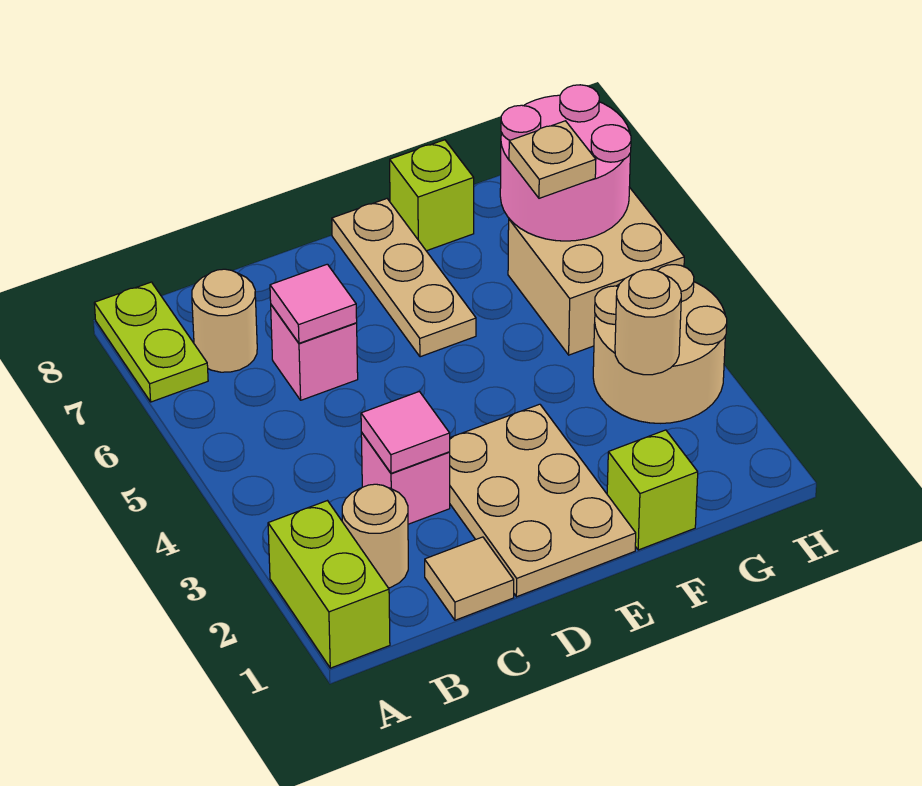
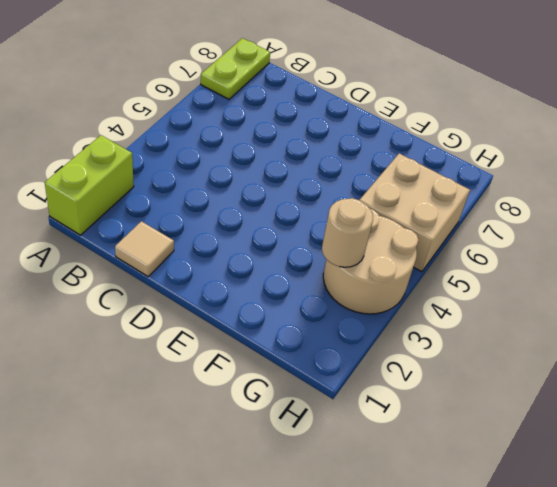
none -> tan round brick B2 level 1
none -> tan round brick B7 level 1
none -> pink brick C3 level 1

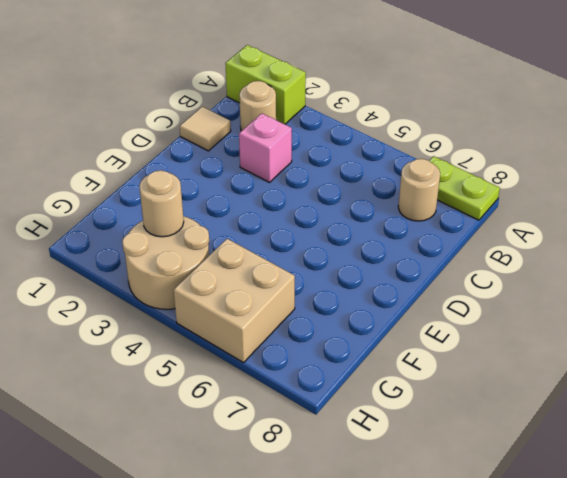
none -> pink brick C6 level 1
none -> tan plate D1:E3 level 1
none -> tan plate E6:E8 level 1

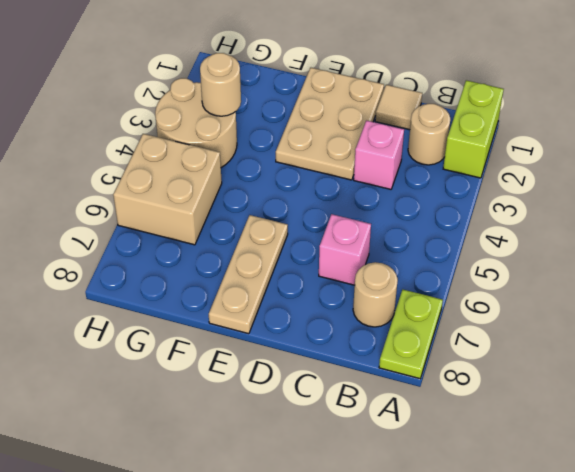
none -> lime brick F1 level 1
none -> lime brick F8 level 1
none -> pink tile C3 level 2

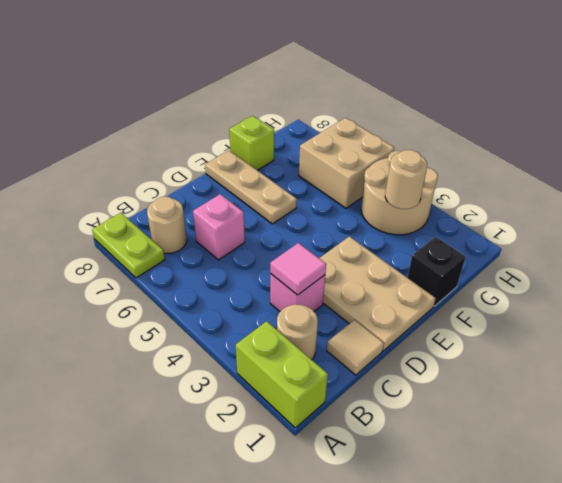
black brick F1 level 1 -> lime brick F1 level 1
none -> pink tile C6 level 2
none -> pink round brick G6:H7 level 2
none -> tan plate G6 level 3

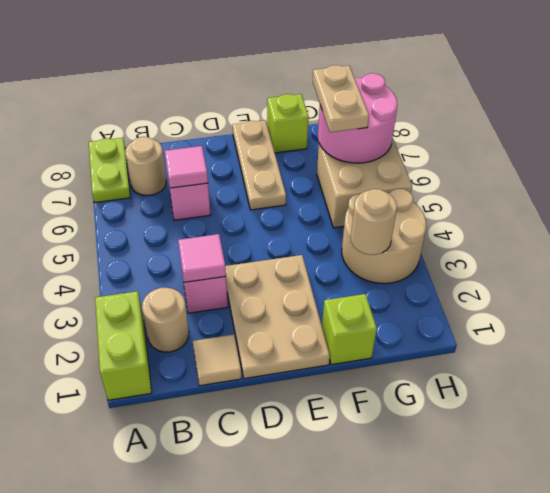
tan plate G6:G7 level 3 -> tan plate G6 level 3

